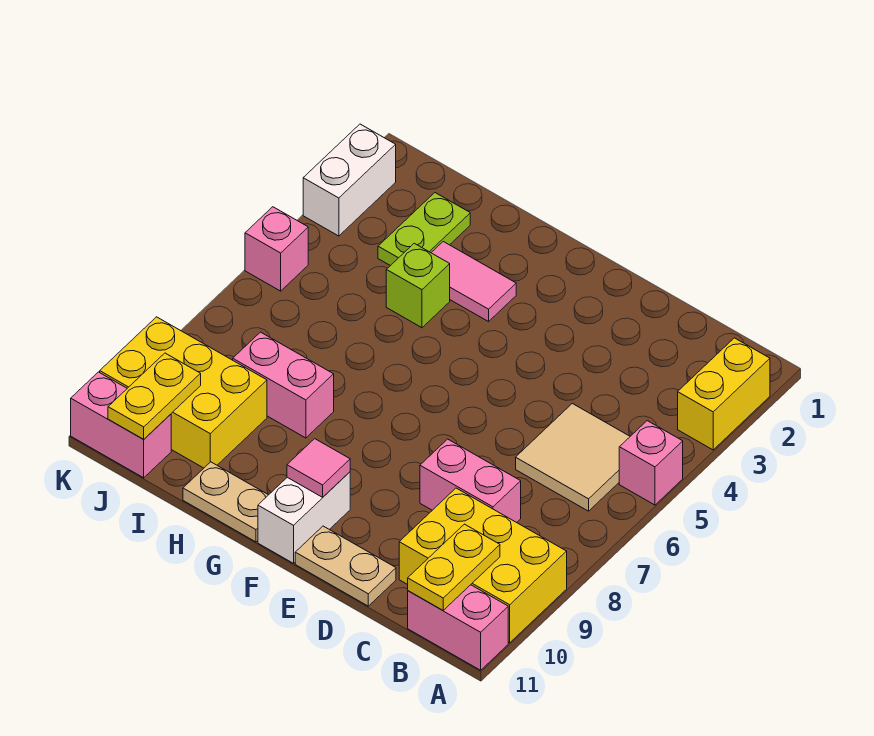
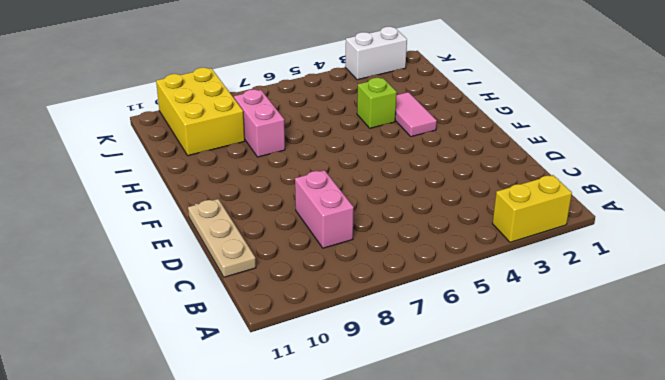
tan plate C11:E11 level 1 -> tan plate D11:E11 level 1
none -> pink brick A5 level 1
none -> yellow brick A9:C10 level 1
none -> pink brick A11:B11 level 1

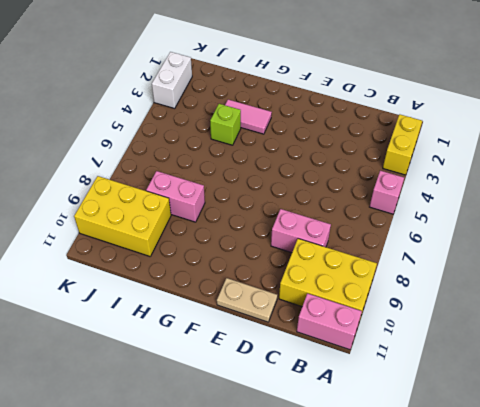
none -> tan tile B5:C6 level 1
none -> white brick F10:F11 level 1
none -> tan plate G11:H11 level 1

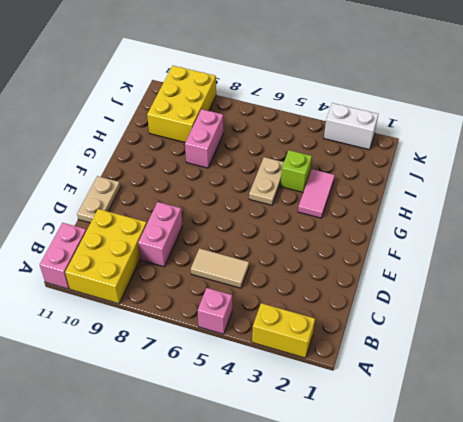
tan tile C5:C6 level 1 -> tan tile B5:C6 level 1
tan plate G5:H5 level 1 -> tan plate G11:H11 level 1
none -> white brick F10:F11 level 1
none -> lime plate I2:I3 level 1
none -> pink brick J11:K11 level 1

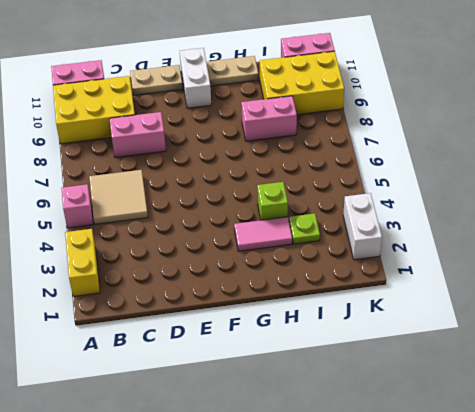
lime plate I3 level 1 -> lime plate I2:I3 level 1
none -> pink brick K5 level 1
none -> yellow plate B10:B11 level 2
none -> pink tile F10 level 2

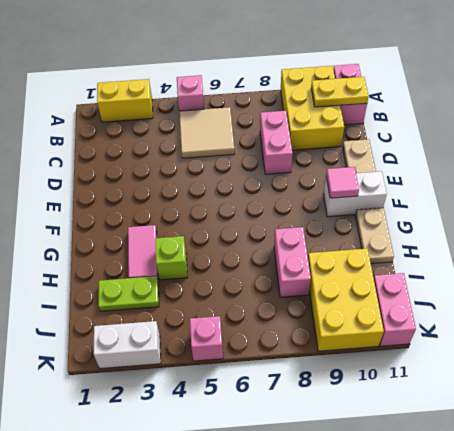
none -> yellow plate J10:J11 level 2

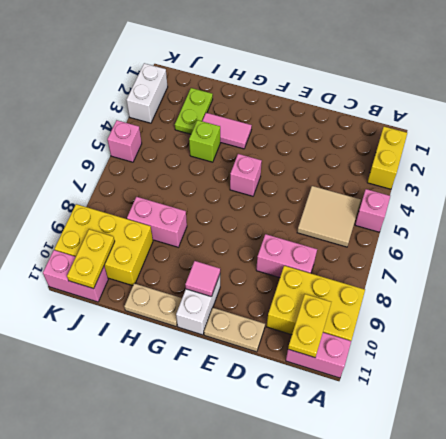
pink brick F5 level 1 -> none

